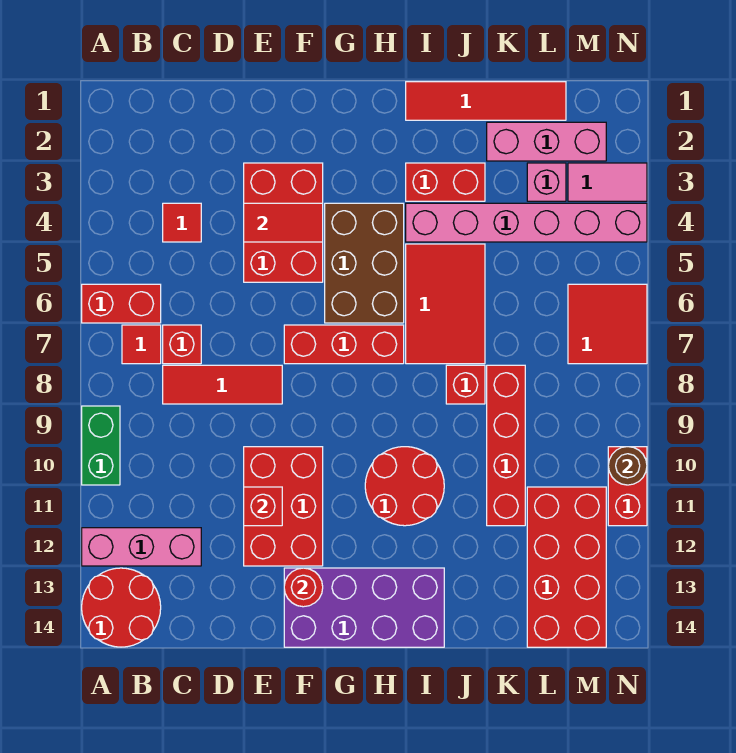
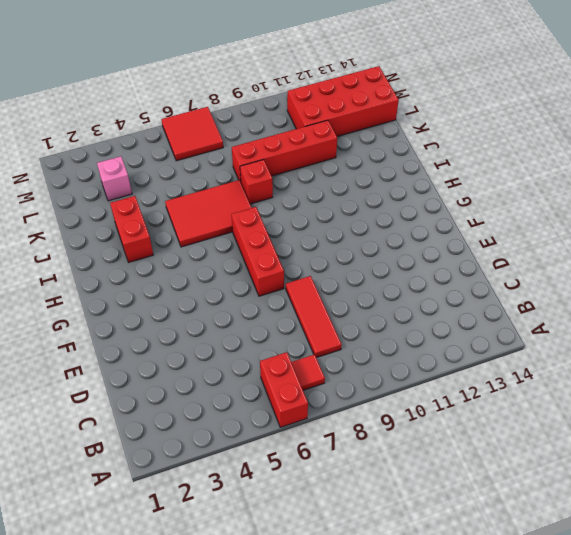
none -> green brick A9:A10 level 1
none -> pink brick A12:C12 level 1
none -> red round brick A13:B14 level 1
none -> red tile C4 level 1

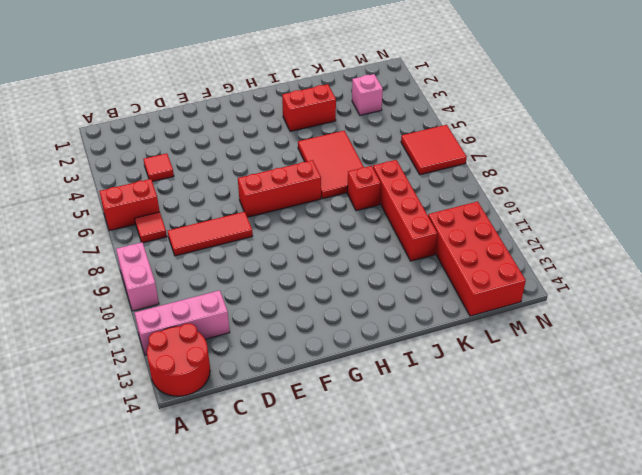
pink brick A9:A10 level 1 -> green brick A9:A10 level 1
none -> red brick C7 level 1
none -> red brick E3:F5 level 1
none -> red brick E10:F12 level 1
none -> purple brick F13:I14 level 1

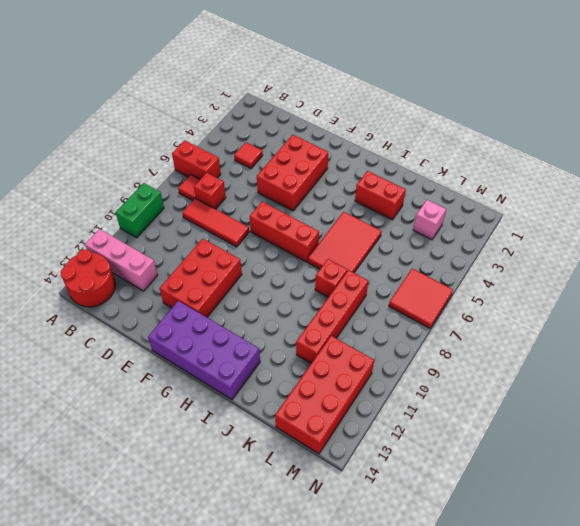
none -> brown brick G4:H6 level 1
none -> red round brick H10:I11 level 1
none -> red tile I1:L1 level 1
none -> pink brick I4:N4 level 1

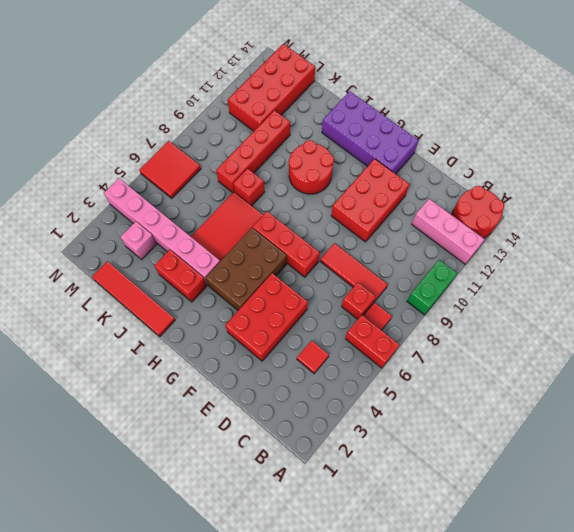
none -> pink brick K2:M2 level 1
none -> pink tile M3:N3 level 1
none -> red brick N10:N11 level 1
none -> red tile E4:F4 level 2

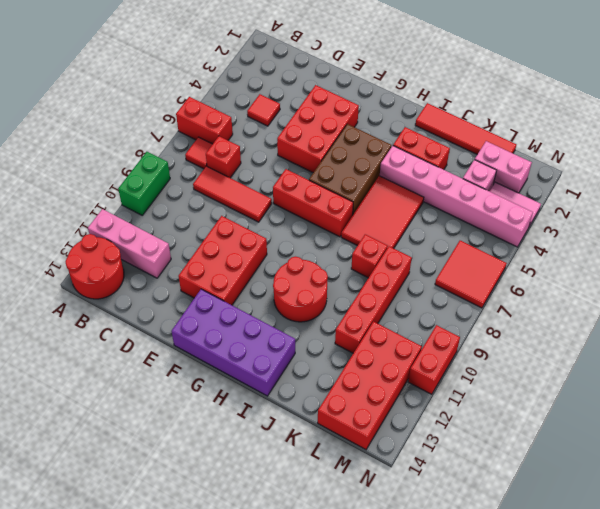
pink brick L2:M2 level 1 -> pink brick K2:M2 level 1
none -> red tile E4:F4 level 2
none -> red brick E11 level 2
none -> red round brick F13 level 2
none -> brown round brick N10 level 2

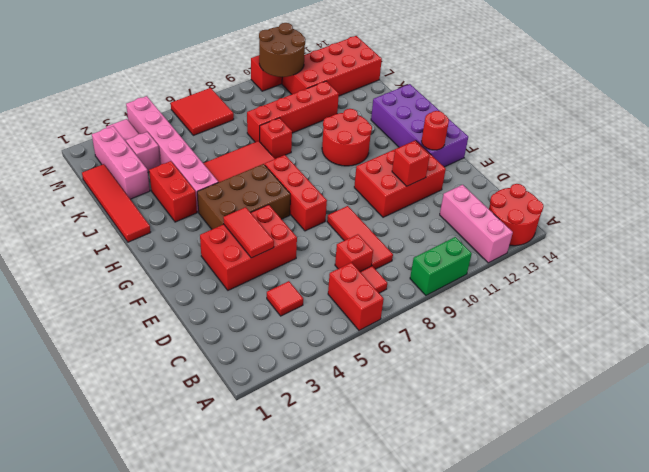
brown round brick M10:N11 level 2 -> brown round brick N10 level 2

